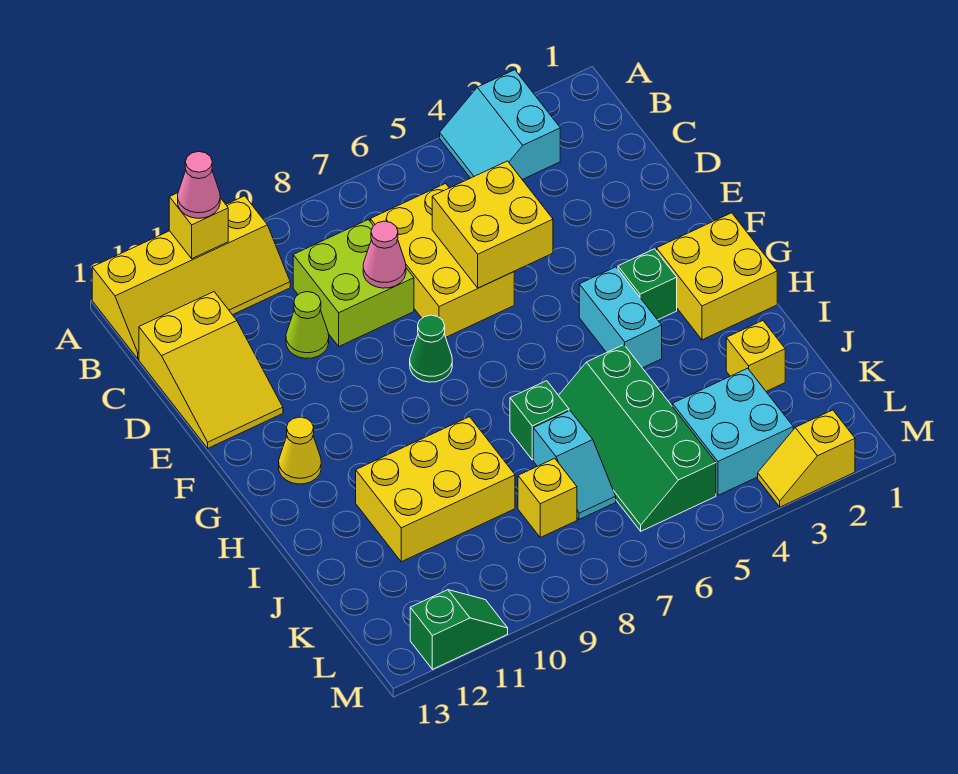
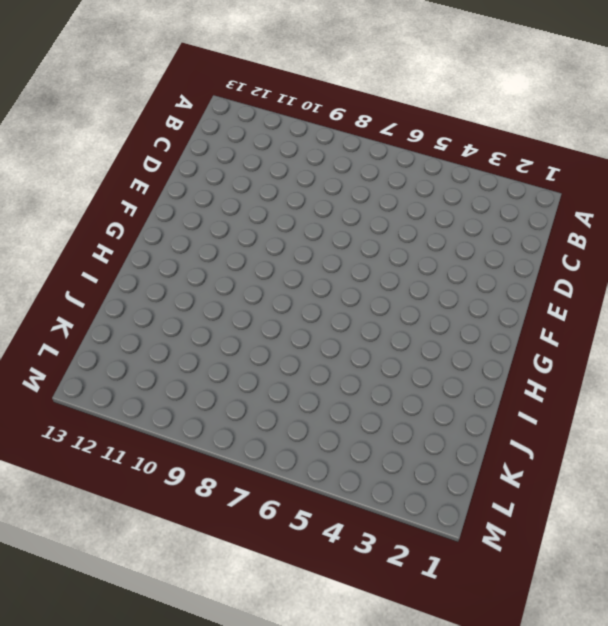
none -> cyan slope A3:B4 level 1 top 3
none -> yellow slope A10:B13 level 1 top A
none -> yellow brick C6:E7 level 1

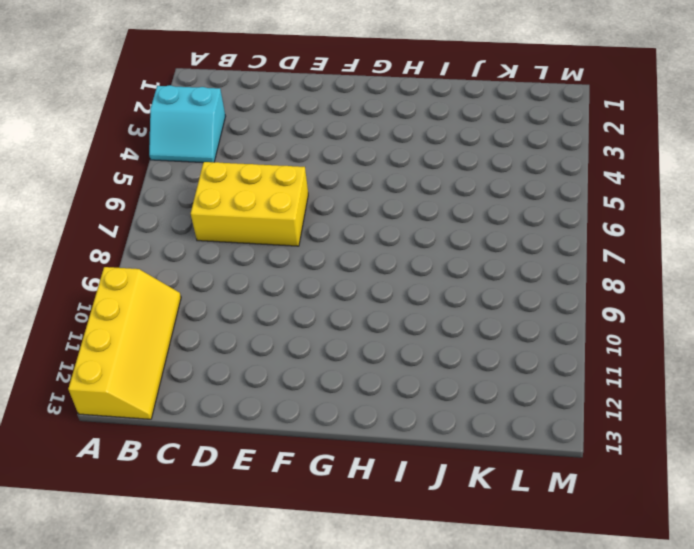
none -> lime brick C8:D9 level 1
none -> yellow slope C12:E13 level 1 top C
none -> lime cone D10 level 1

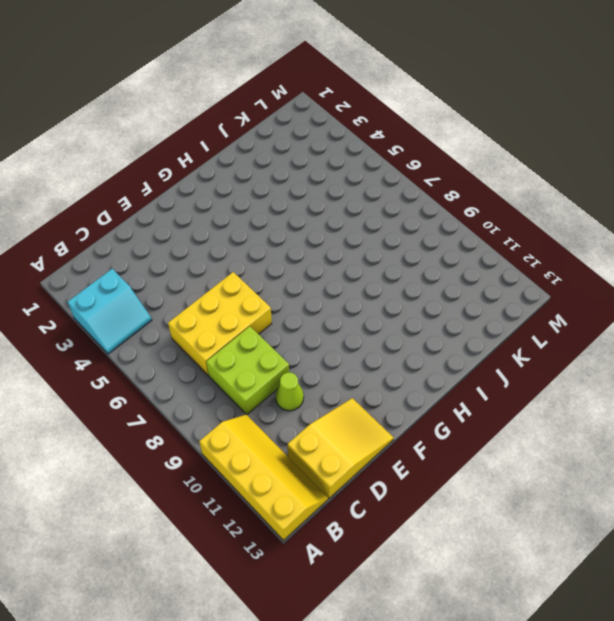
none -> green cone F8 level 1
none -> yellow brick G1:H2 level 1
none -> green brick G3 level 1

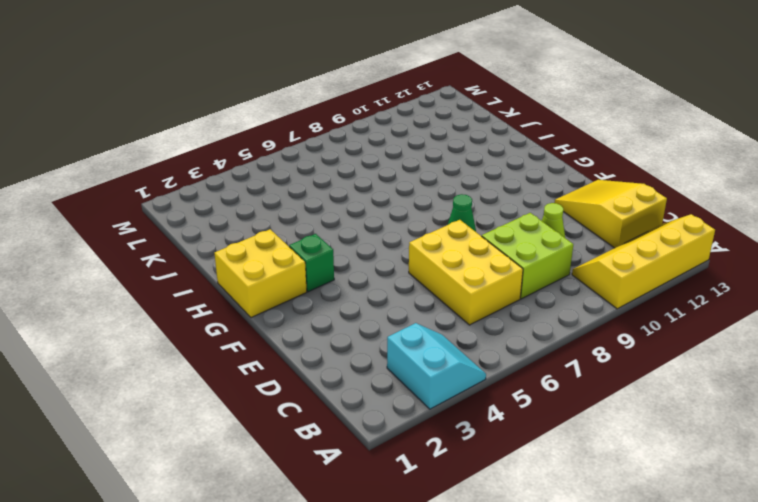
none -> cyan brick G4:H4 level 1
none -> yellow cone G12 level 1
none -> green slope I5:L6 level 1 top 5

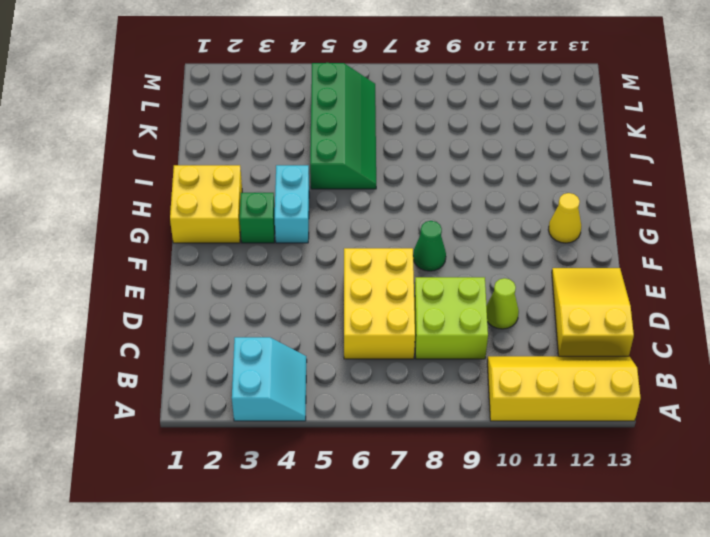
none -> green brick I7 level 1
none -> yellow brick I9:J11 level 1
none -> yellow brick J2 level 1

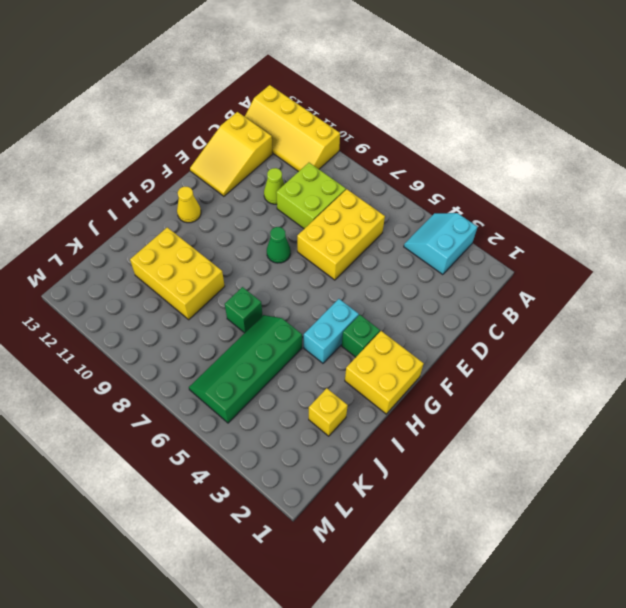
none -> cyan slope J7:K7 level 1 top J
none -> cyan brick K3:L4 level 1
none -> yellow brick K8 level 1

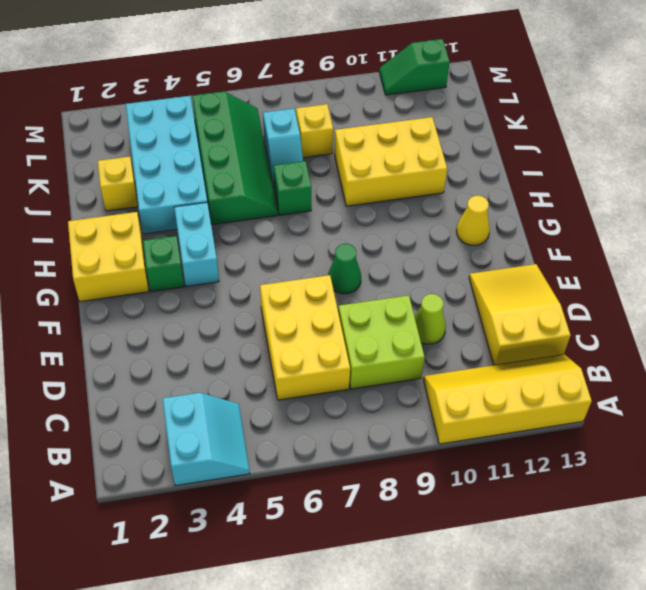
cyan brick I3:L4 level 1 -> cyan brick K3:L4 level 1
cyan slope J7:K7 level 1 top K -> cyan slope J7:K7 level 1 top J
none -> yellow slope M2:M3 level 1 top 2
none -> yellow brick A11 level 2
none -> yellow brick D5:E6 level 2

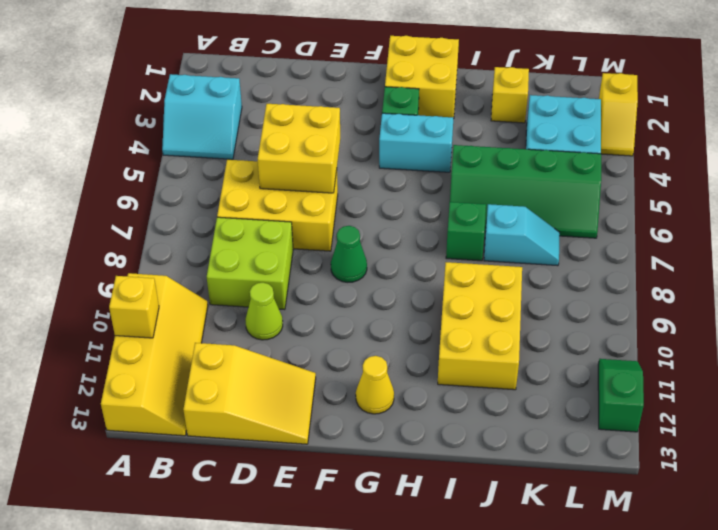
none -> yellow brick K8 level 1
none -> pink cone D8 level 2
none -> pink cone A11 level 3

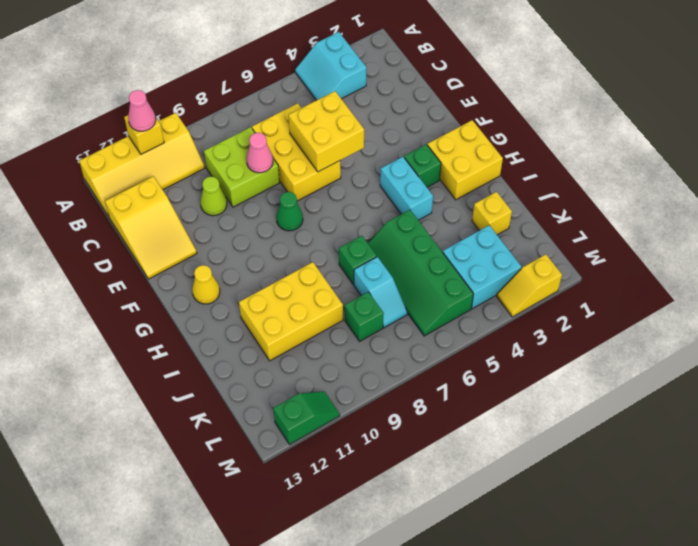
green brick K8 level 1 -> yellow brick K8 level 1

